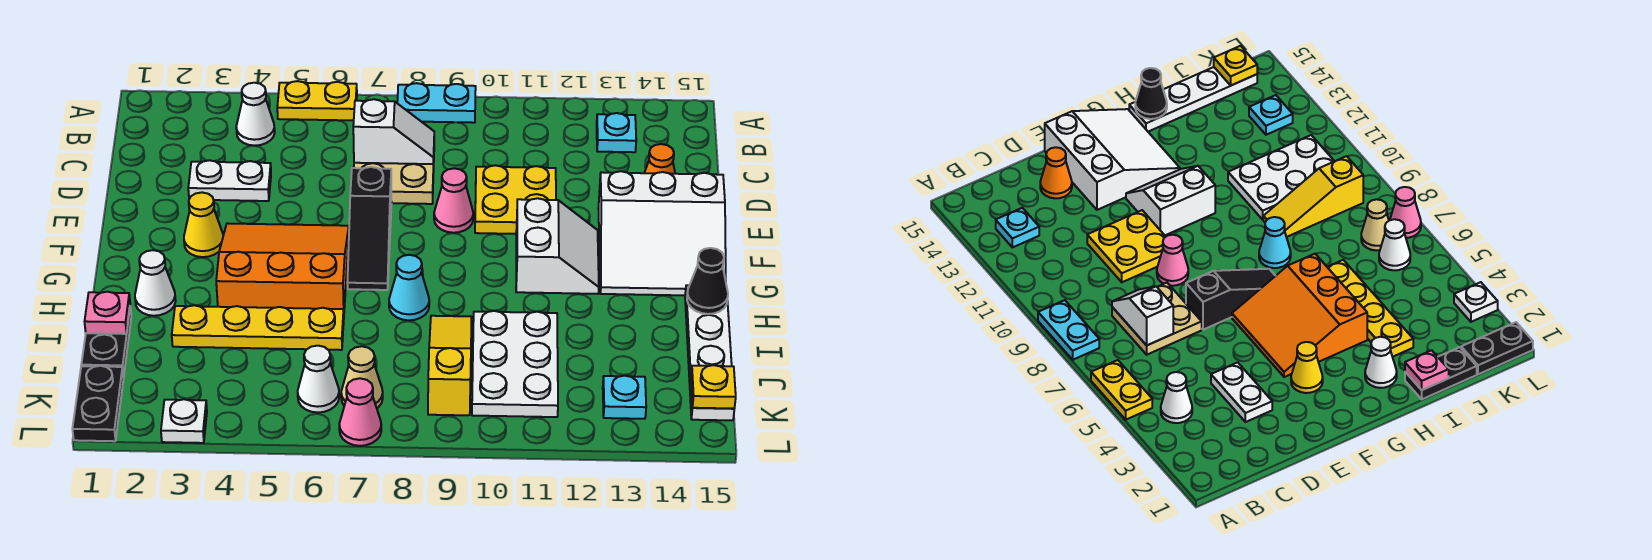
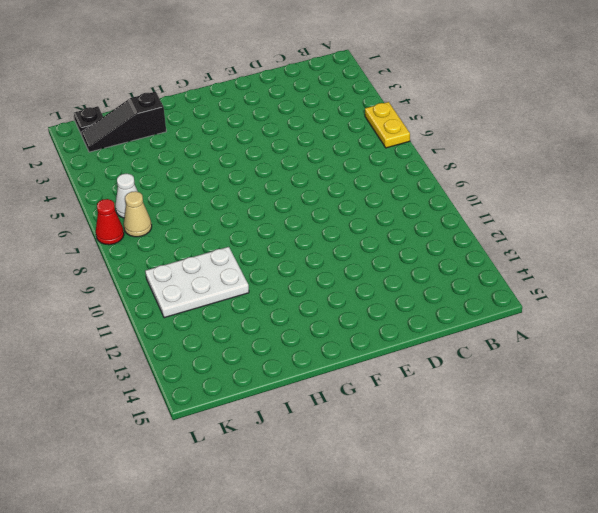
black slope I2:K2 level 1 top I -> black slope E7:G7 level 1 top E
black plate K1 level 1 -> black plate K1:L1 level 1
red cone L7 level 1 -> pink cone L7 level 1
none -> cyan plate A8:A9 level 1
none -> white cone B4 level 1
none -> cyan plate B13 level 1
none -> tan plate C7:D8 level 1

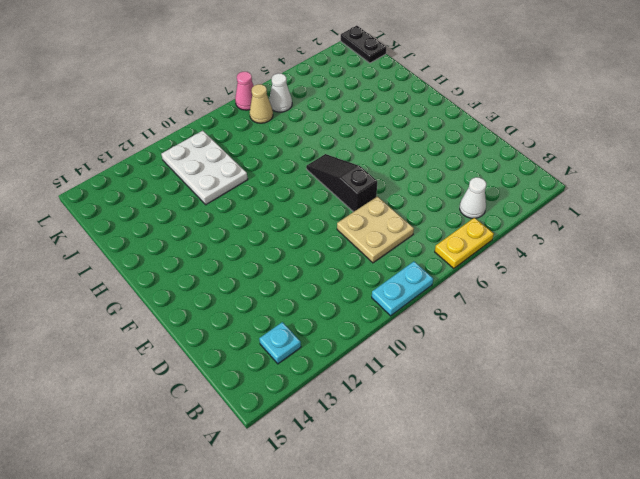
none -> white plate D3:D4 level 1
none -> yellow plate D10:E11 level 1
none -> orange cone D14 level 1
none -> pink cone E9 level 1

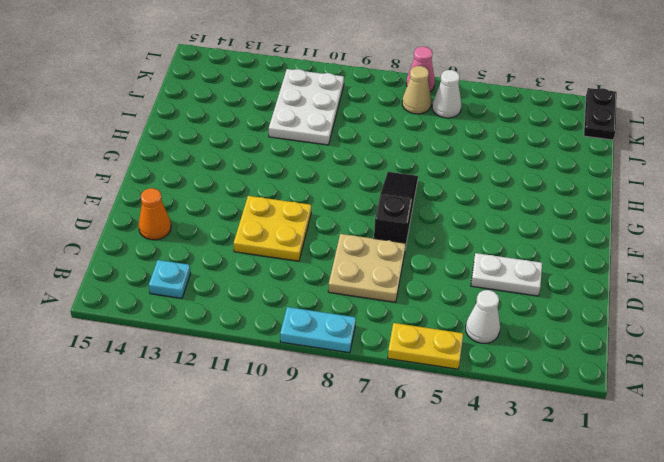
none -> pink cone E9 level 1
none -> white slope E13:G15 level 1 top E
none -> yellow cone F3 level 1
none -> orange slope F4:H6 level 1 top H

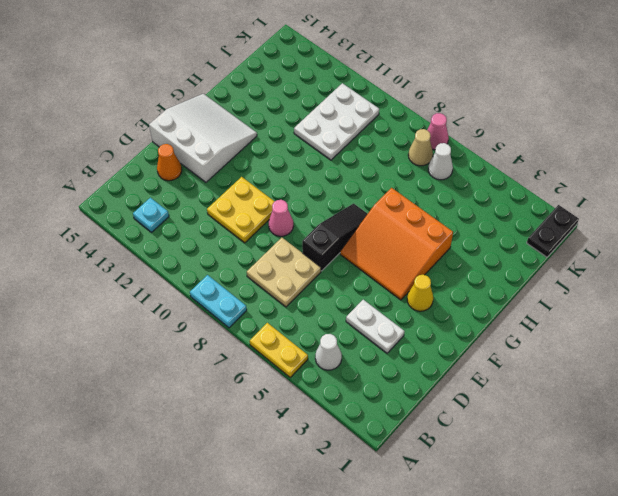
none -> white slope F11:G12 level 1 top 11
none -> white cone H2 level 1
none -> cyan cone H8 level 1
none -> white plate H15:K15 level 1

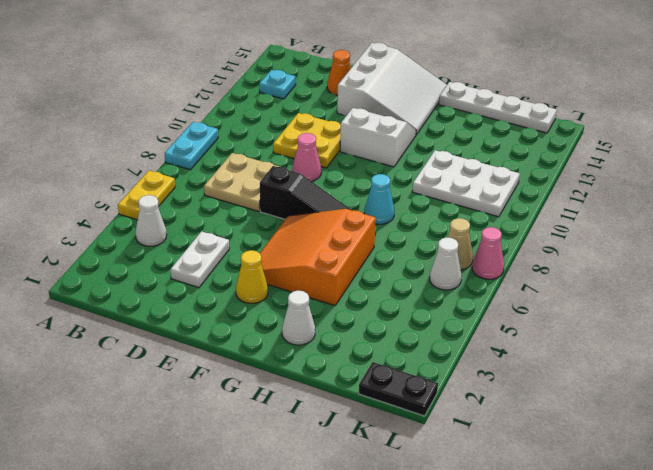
none -> black plate I1:J1 level 1
none -> yellow plate I3:I6 level 1
none -> yellow slope I9:K9 level 1 top K
none -> cyan plate K13 level 1

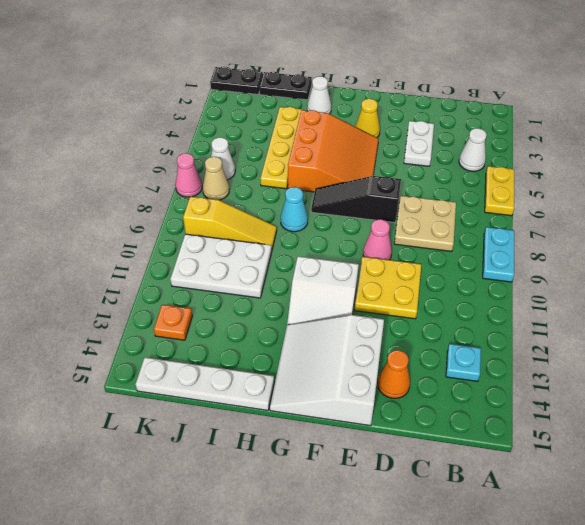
orange plate K13 level 1 -> cyan plate K13 level 1
none -> white plate L3 level 1
none -> white slope C7:C8 level 2 top 7
none -> black cone H15 level 2
none -> pink plate I1 level 2

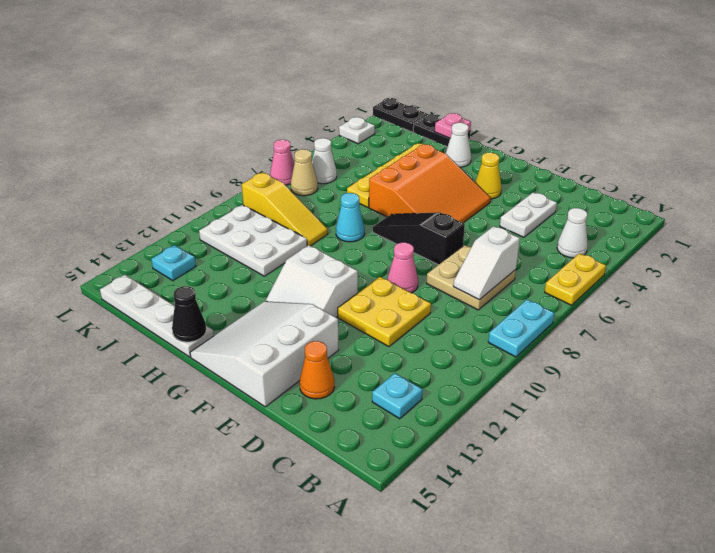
none -> yellow plate K15 level 2

